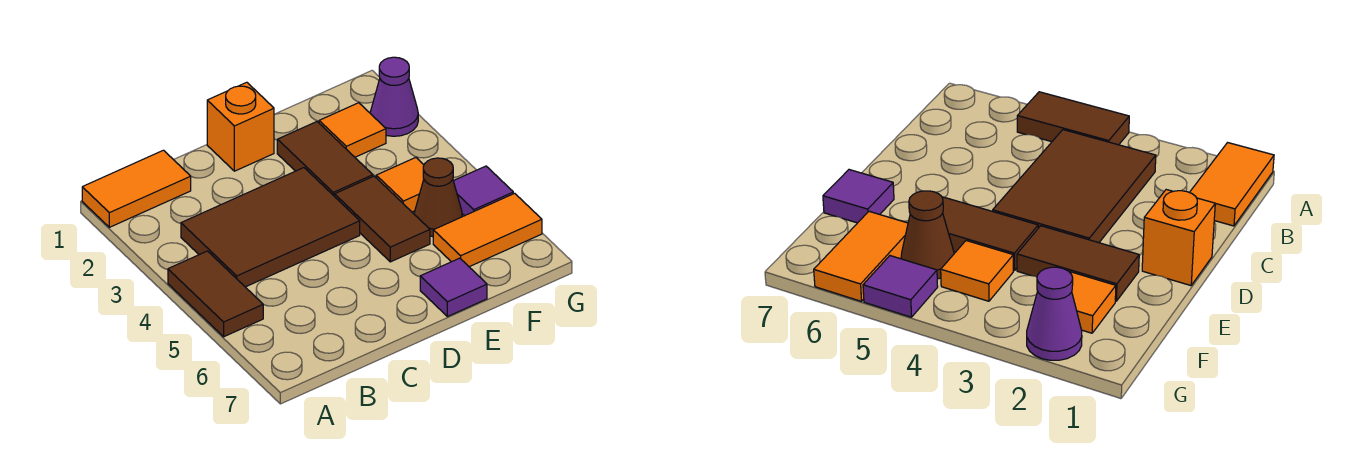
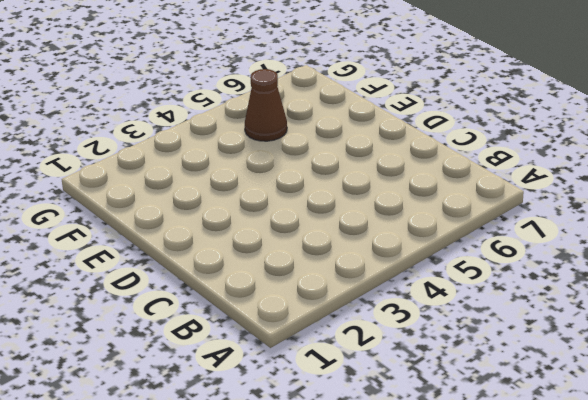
none -> orange tile A1:B1 level 1
none -> brown tile A4:A5 level 1
none -> brown tile B3:D4 level 1

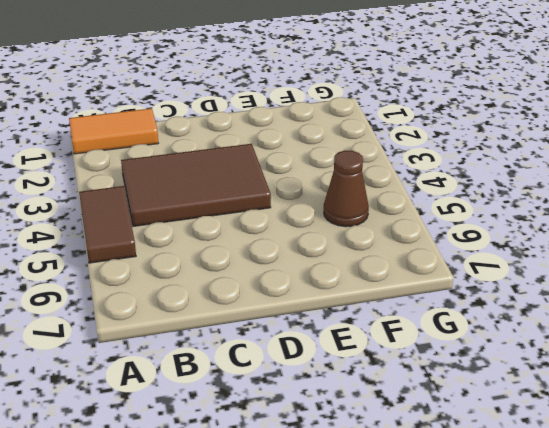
none -> orange brick D1 level 1
none -> brown tile E2:E3 level 1
none -> brown tile E4:E5 level 1

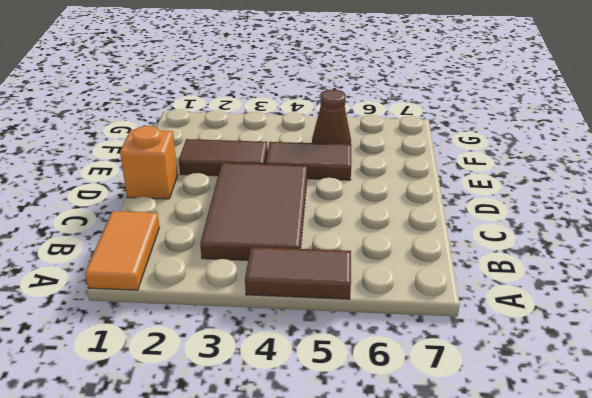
none -> purple tile E7 level 1
none -> orange tile F2 level 1
none -> orange tile F4 level 1

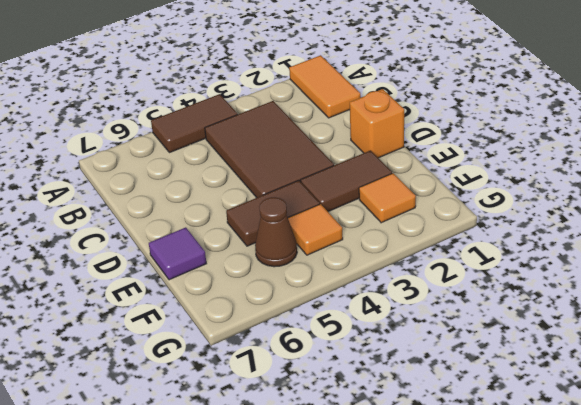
none -> orange tile F6:G6 level 1
none -> purple cone G2 level 1
none -> purple tile G5 level 1

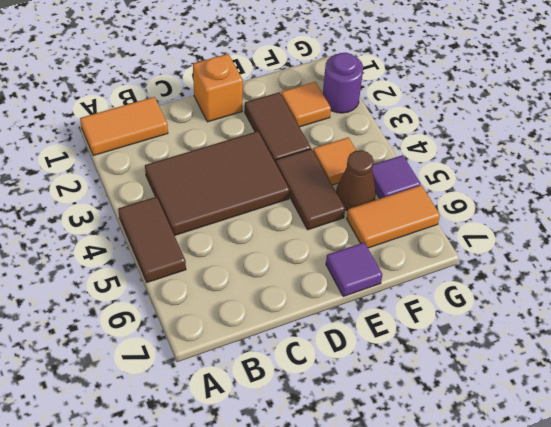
purple round brick G2 level 1 -> purple cone G2 level 1

